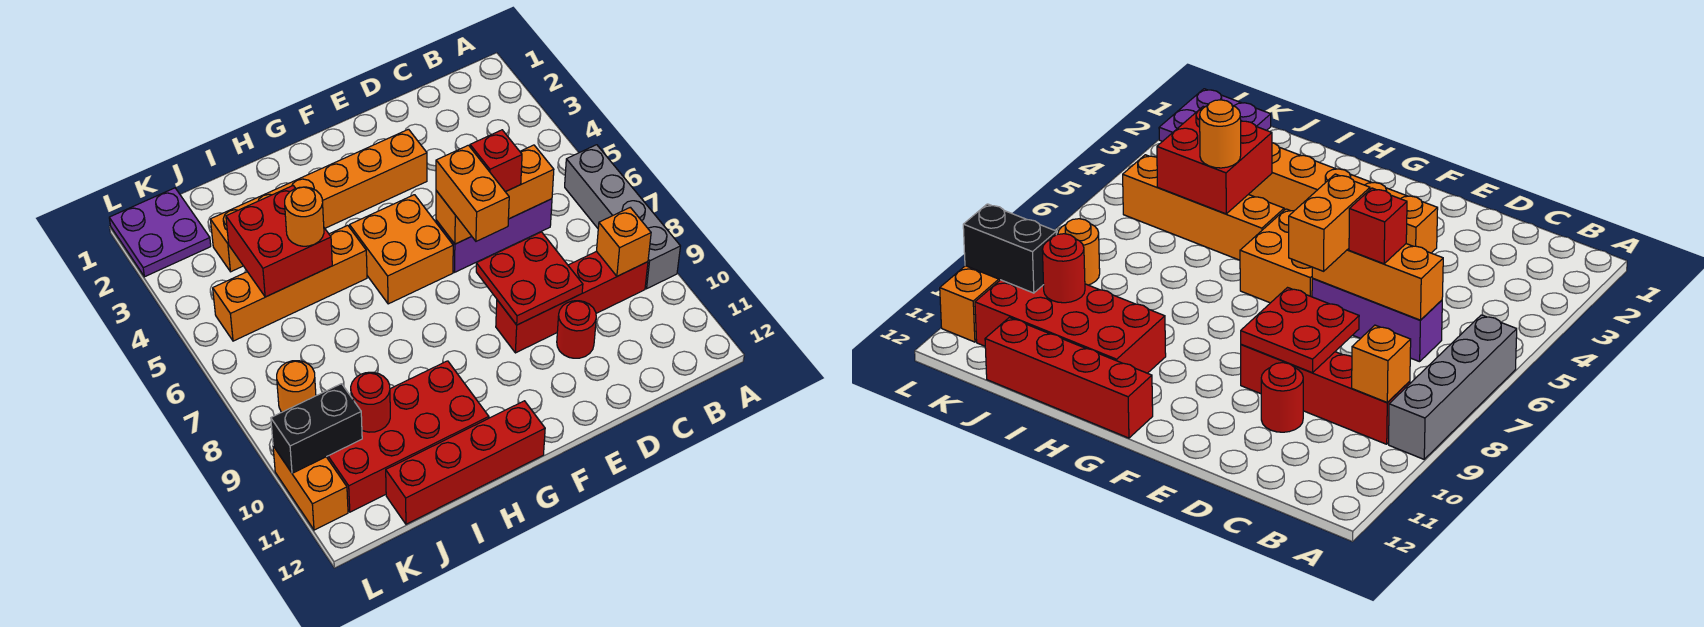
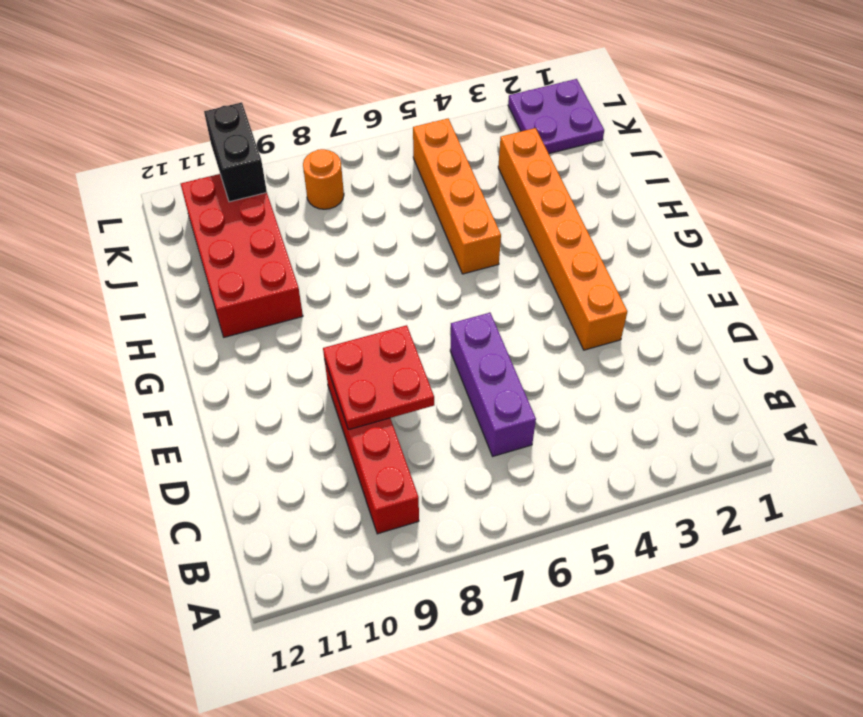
none -> grey brick A6:A9 level 1
none -> red round brick D10 level 1
none -> orange brick F5:G6 level 1

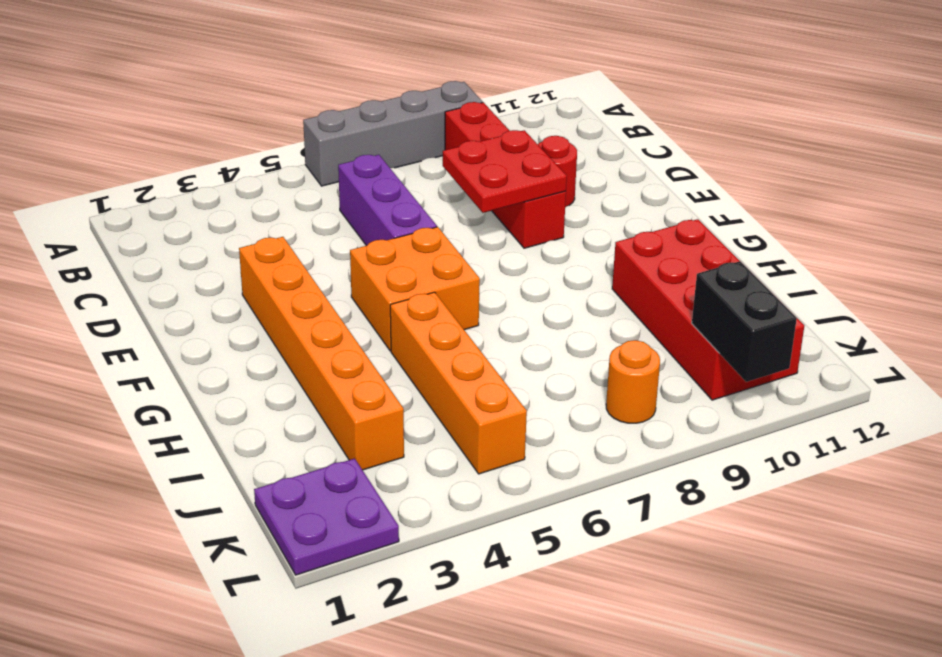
none -> red brick G12:J12 level 1
none -> orange brick L10:L11 level 1
none -> orange brick B9 level 2

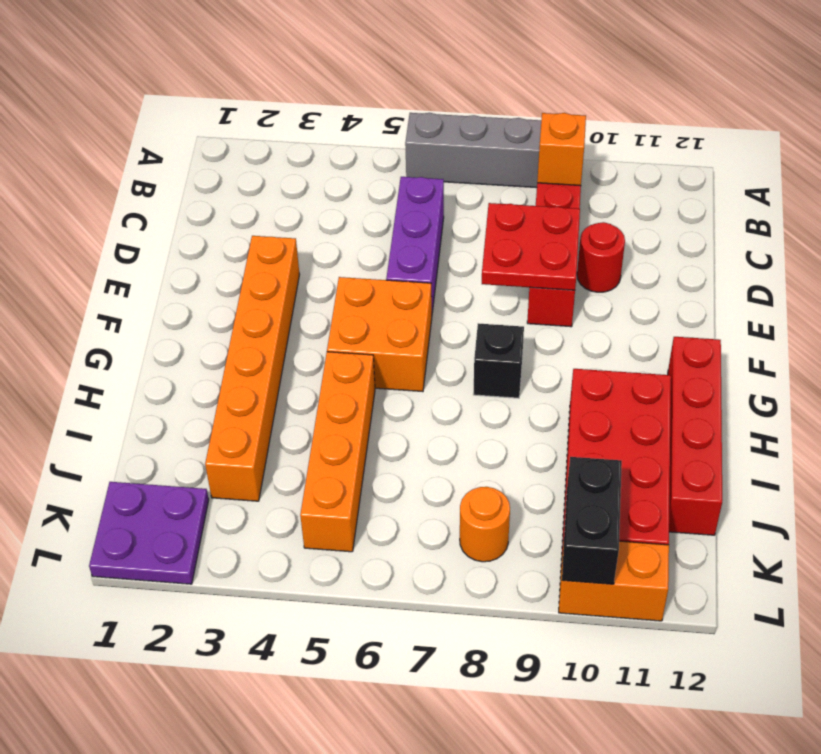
black brick G8 level 1 -> none
none -> orange brick C6:E6 level 2
none -> red brick I4:J5 level 2
none -> red round brick J10 level 2

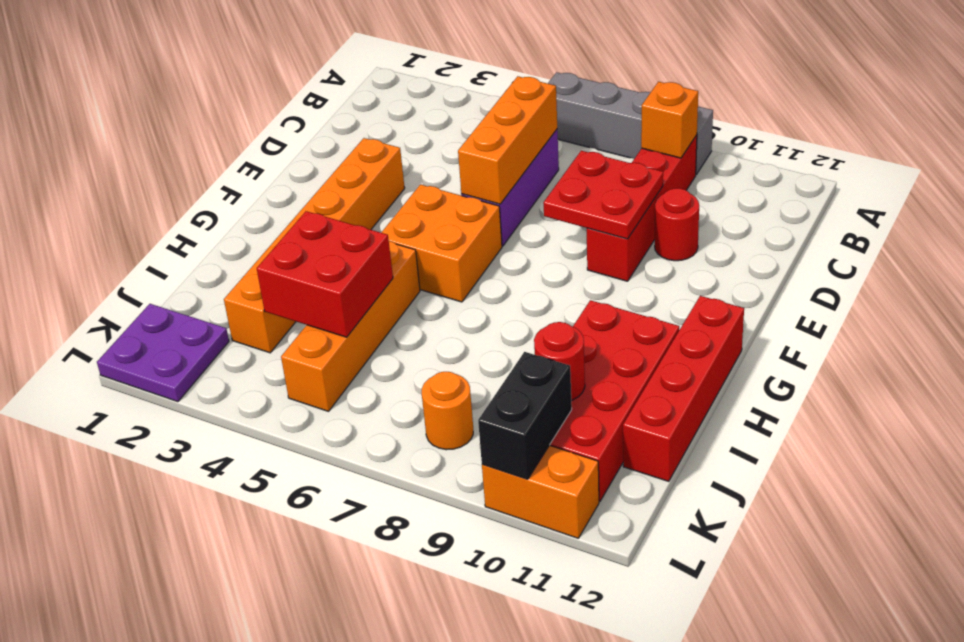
none -> red brick D6 level 3
none -> orange brick E6:E7 level 3
none -> orange round brick I5 level 3

